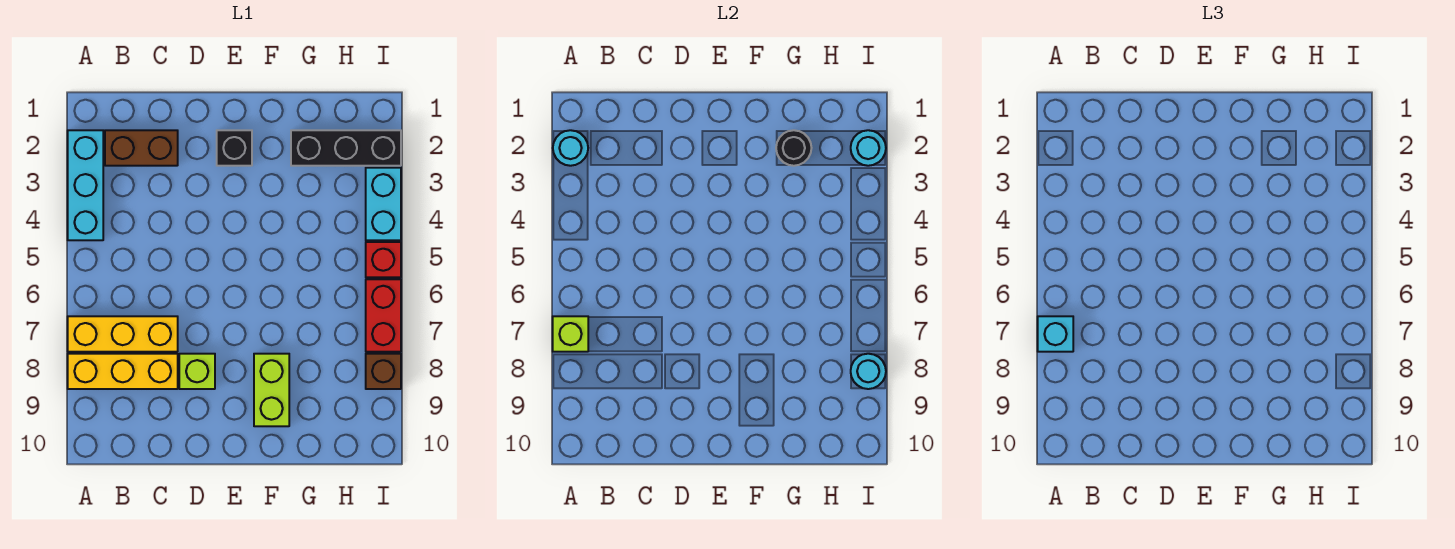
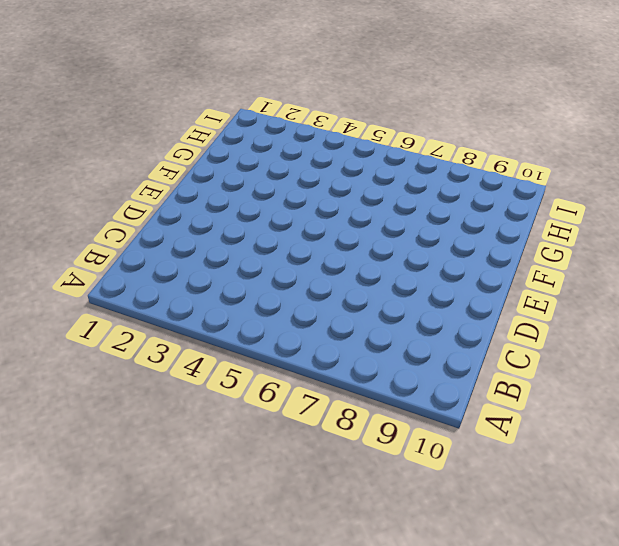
none -> cyan brick A2:A4 level 1
none -> yellow brick A7:C7 level 1
none -> yellow brick A8:C8 level 1

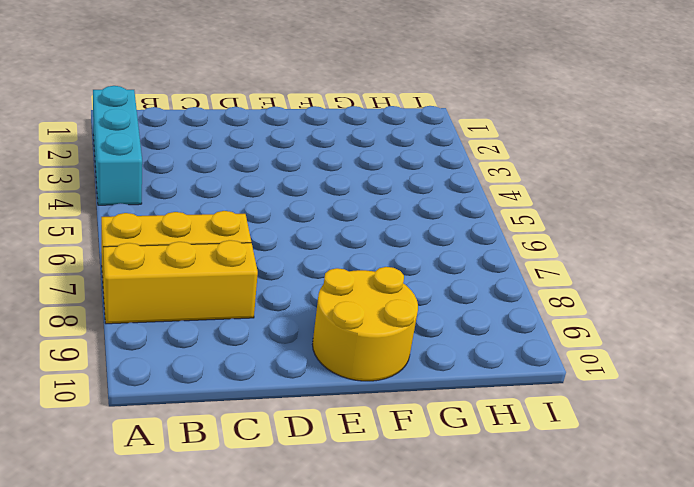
yellow round brick E9:F10 level 1 -> lime brick F8:F9 level 1
none -> brown brick B2:C2 level 1
none -> lime brick D8 level 1
none -> black brick E2 level 1

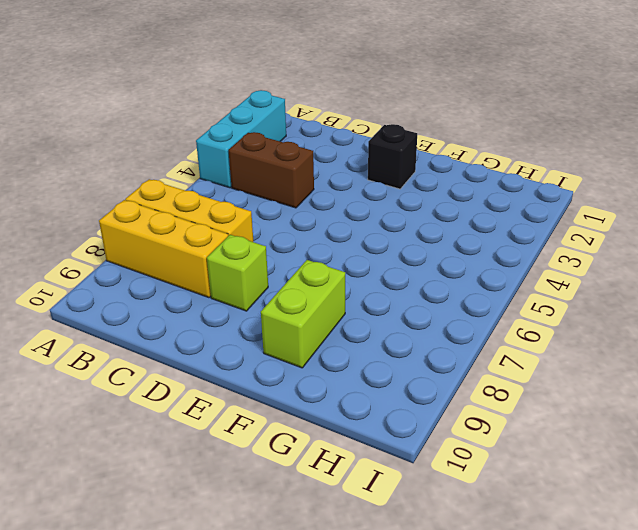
brown brick B4:C4 level 1 -> brown brick B2:C2 level 1
none -> black brick G2:I2 level 1
none -> cyan brick I3:I4 level 1
none -> red brick I5 level 1

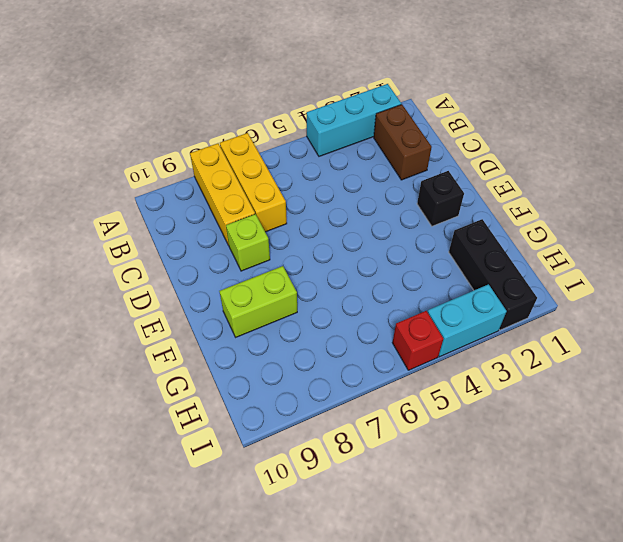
none -> red brick I6:I7 level 1
none -> brown brick I8 level 1
none -> cyan round brick A2 level 2

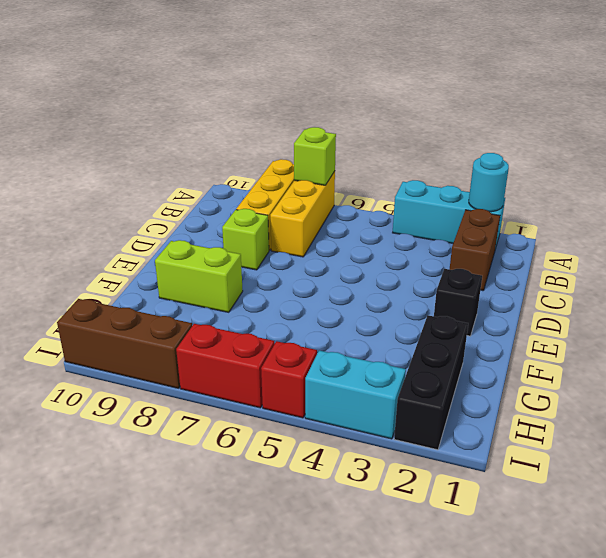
brown brick I8:I10 level 1 -> brown brick I8 level 1
none -> black round brick G2 level 2
none -> cyan round brick I2 level 2
none -> cyan round brick I8 level 2

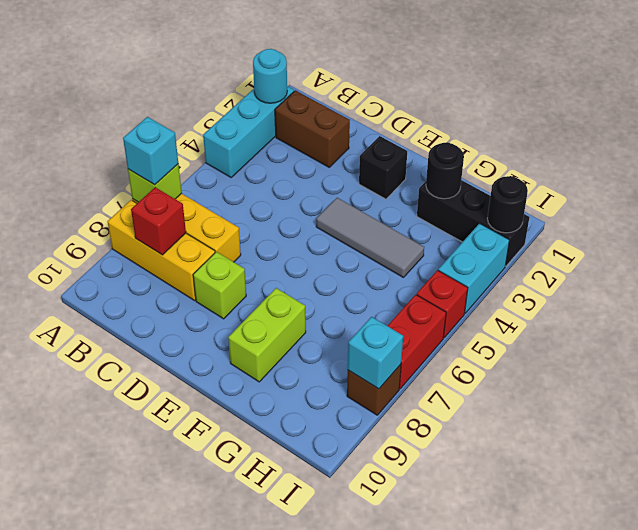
red brick B8 level 2 -> none
grey tile E4:G4 level 1 -> none
black round brick I2 level 2 -> cyan round brick I2 level 2
cyan brick I8 level 2 -> cyan round brick I8 level 2

